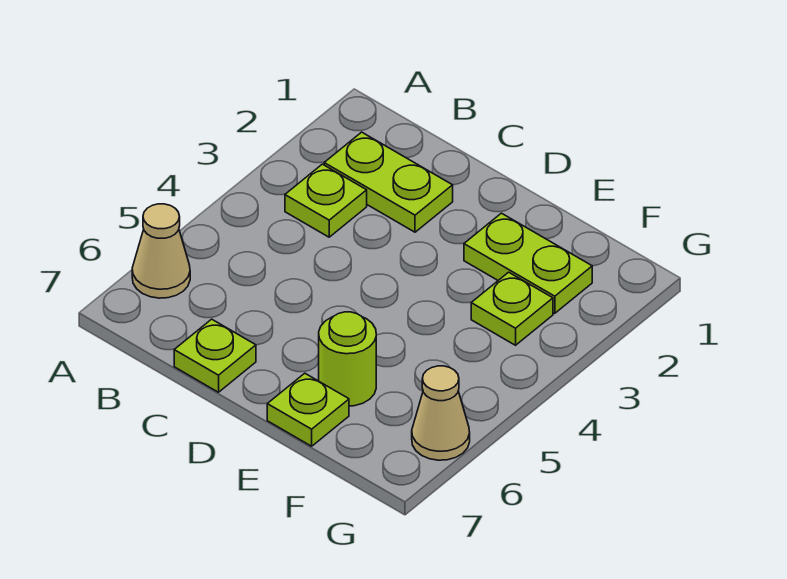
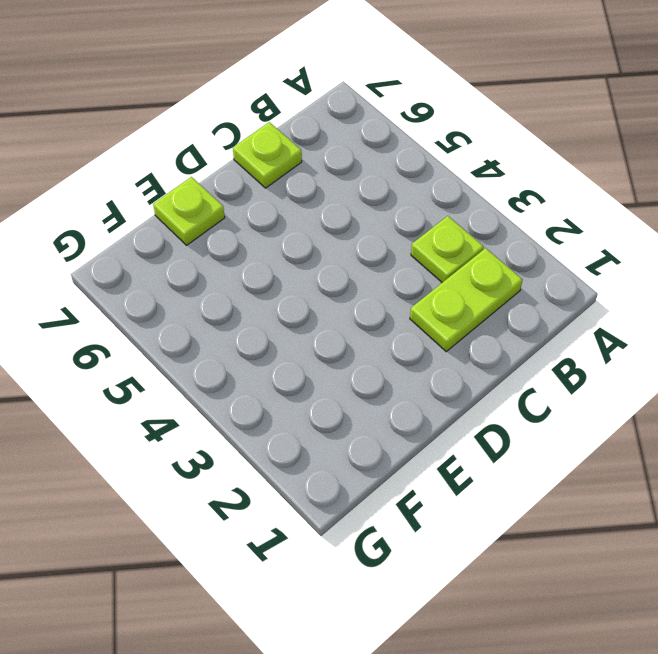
none -> tan cone A6 level 1
none -> lime plate E2:F2 level 1

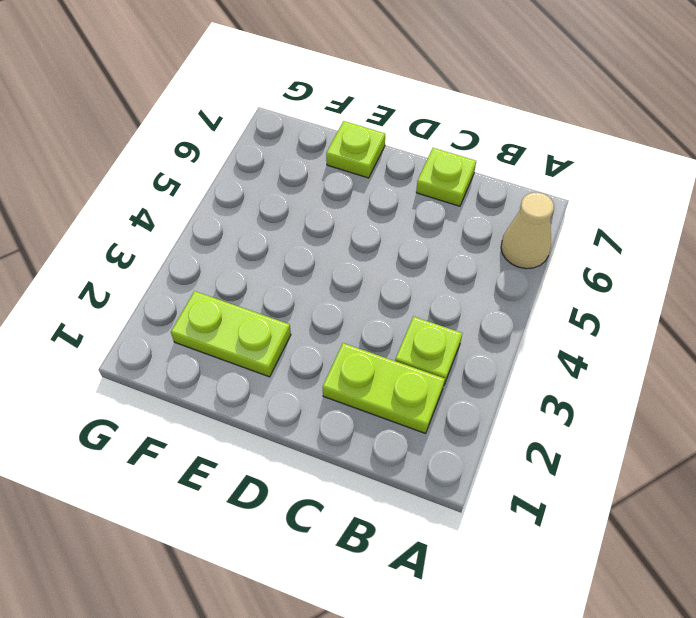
none -> lime round brick E6 level 1
none -> lime plate F3 level 1

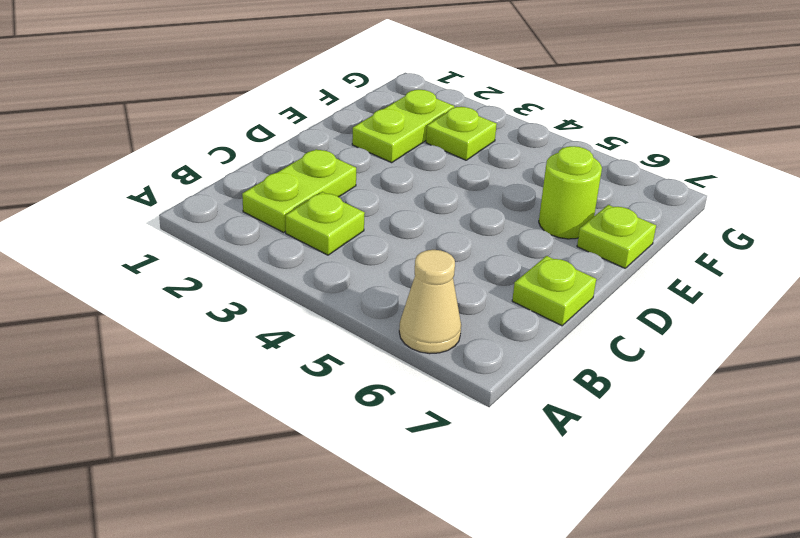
none -> tan cone G6 level 1

